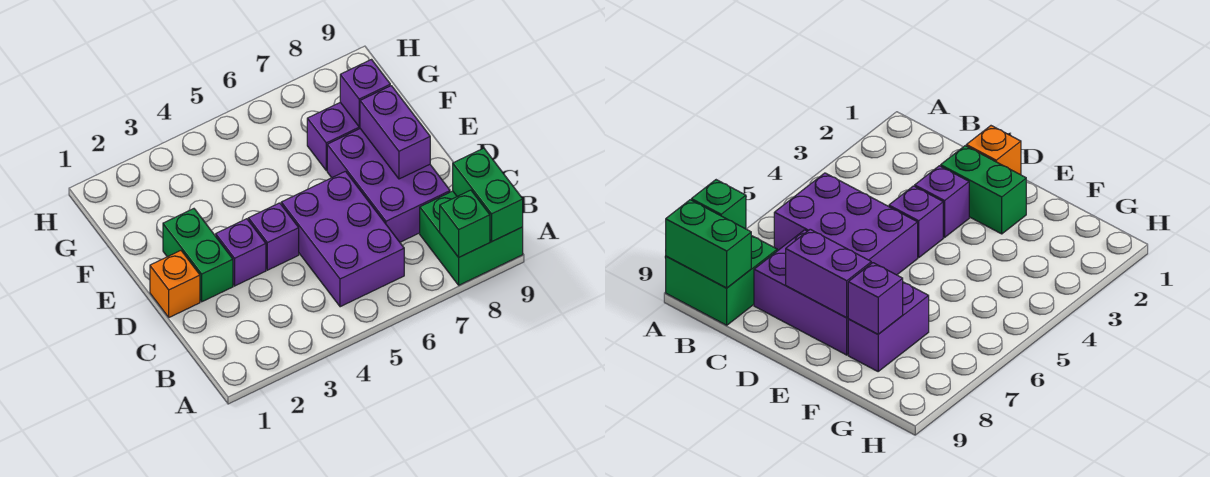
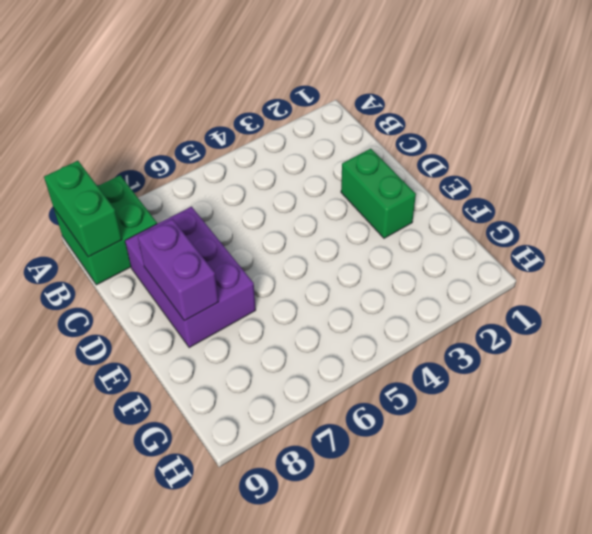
none -> purple brick B5:D6 level 1
none -> orange brick D1 level 1
none -> purple brick D3 level 1

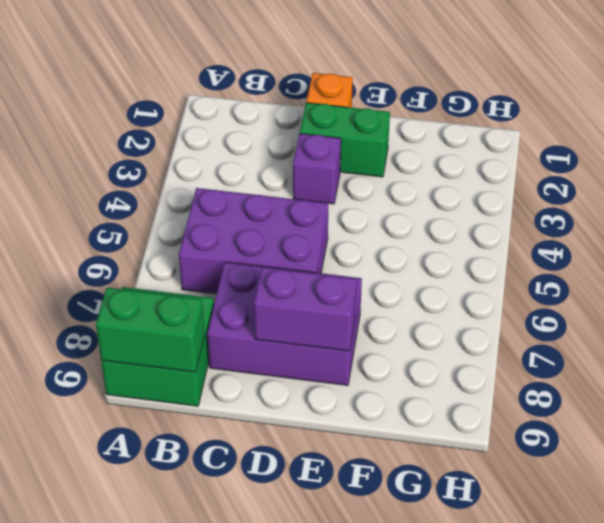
none -> purple brick D4 level 1
none -> purple brick F7:F8 level 1
none -> green brick A8 level 2

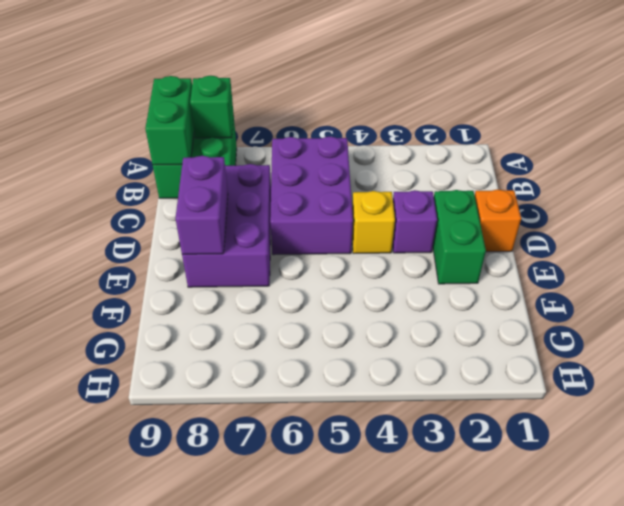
yellow brick D4 level 1 -> purple brick D4 level 1
none -> purple brick F7:F8 level 1
none -> purple brick F8 level 2

